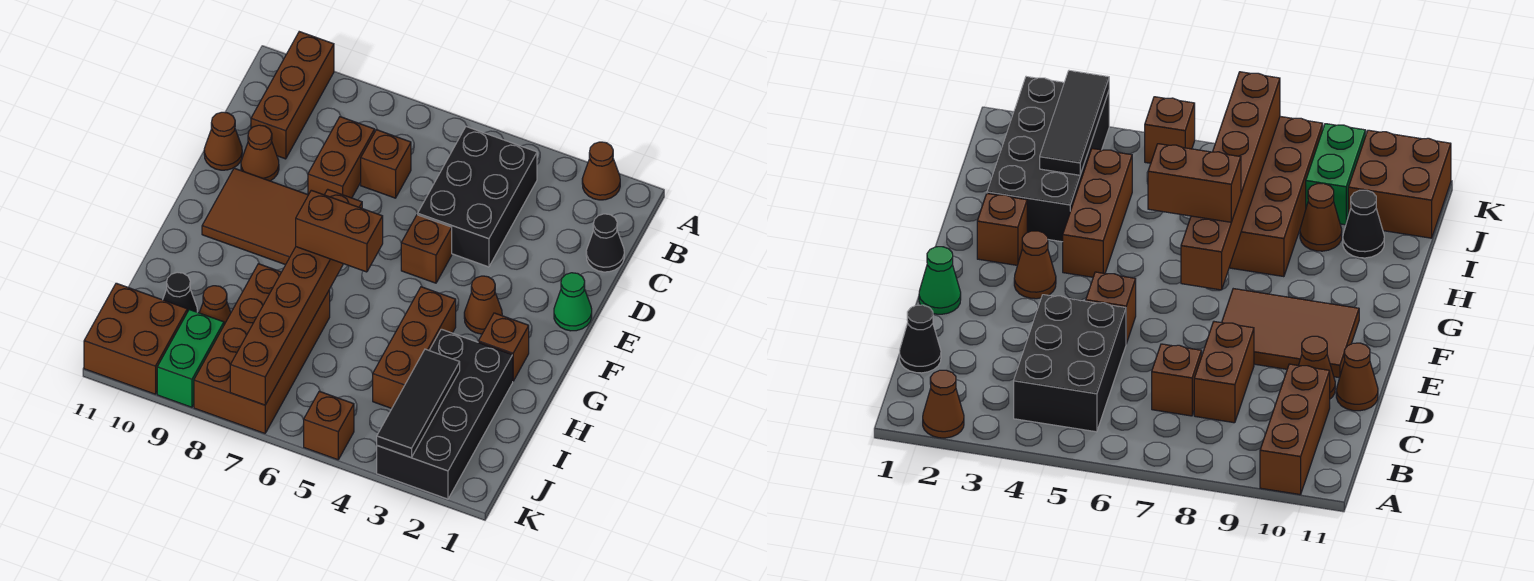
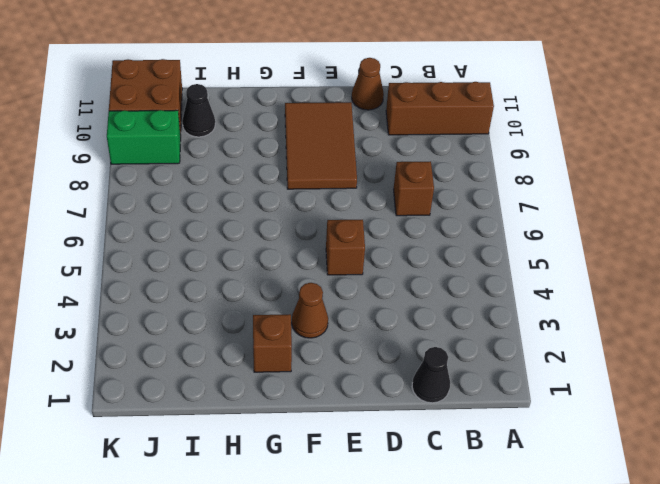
none -> brown cone A2 level 1
none -> black brick B4:D5 level 1
none -> brown brick C8:D8 level 1

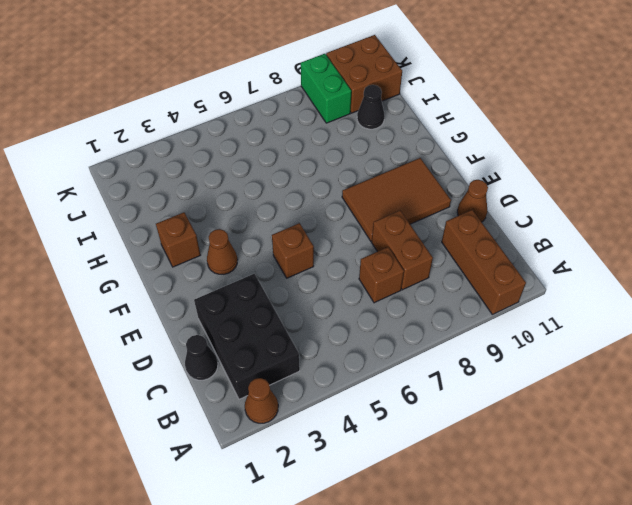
black brick B2:D3 level 1 -> black brick B4:D5 level 1
none -> brown cone D10 level 1
none -> green cone E1 level 1
none -> brown brick G4:I4 level 1

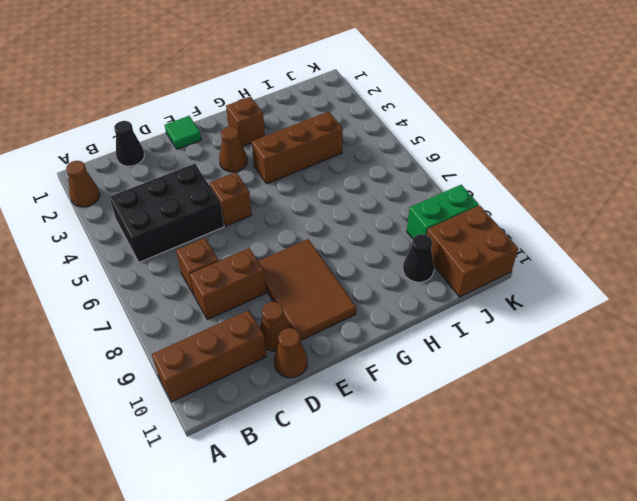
green tile E1 level 1 -> green cone E1 level 1
none -> black brick H2:K3 level 1
none -> brown brick H7:K8 level 1
none -> brown cone I9 level 1

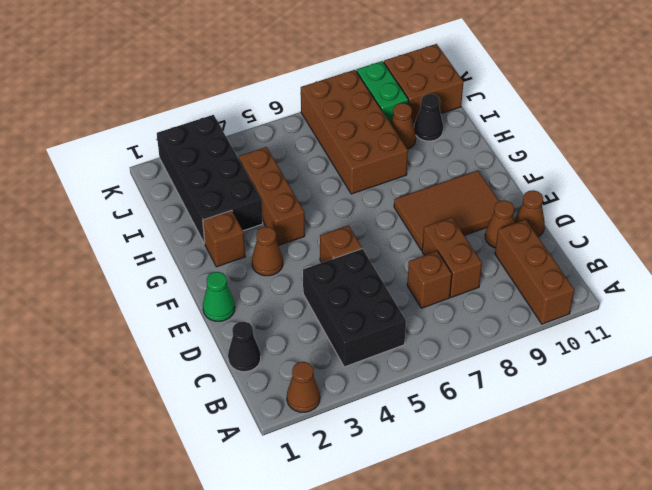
none -> brown brick K5 level 1
none -> brown brick F7:K7 level 2
none -> black tile I3:K3 level 2

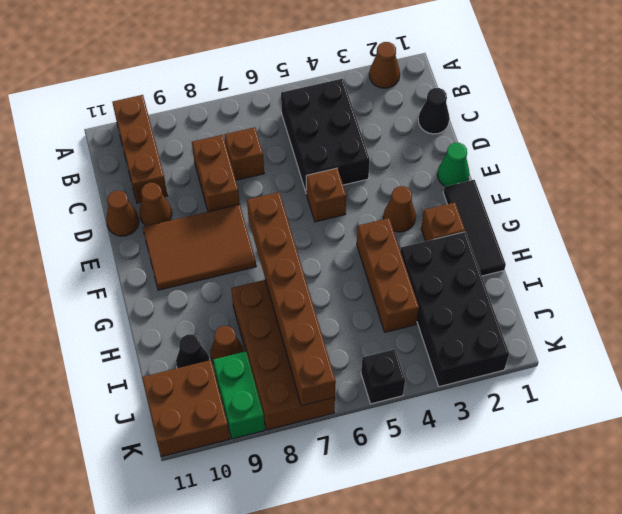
black tile F1:H1 level 1 -> black tile I3:K3 level 2
black brick K5 level 1 -> brown brick K5 level 1
none -> brown brick G6:G7 level 3

